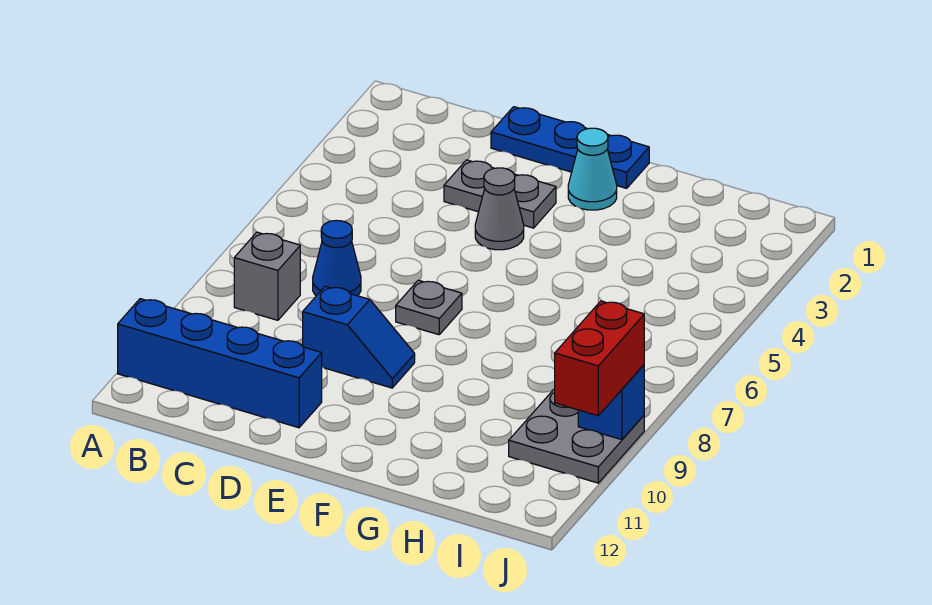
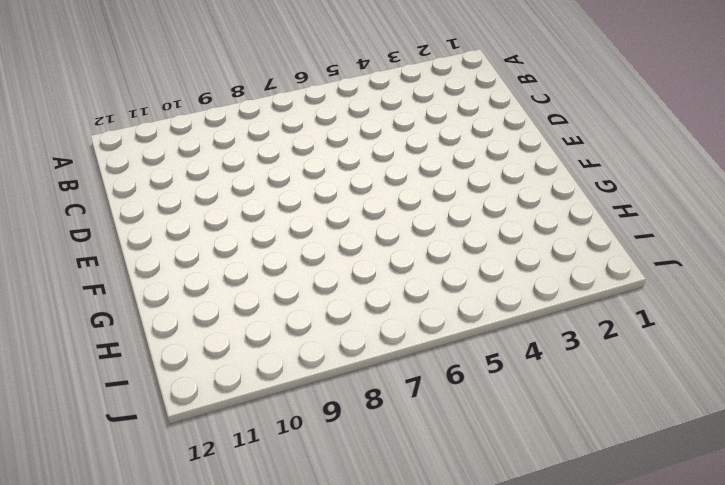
none -> blue brick A11:D11 level 1
none -> grey brick B8 level 1
none -> blue cone C7 level 1

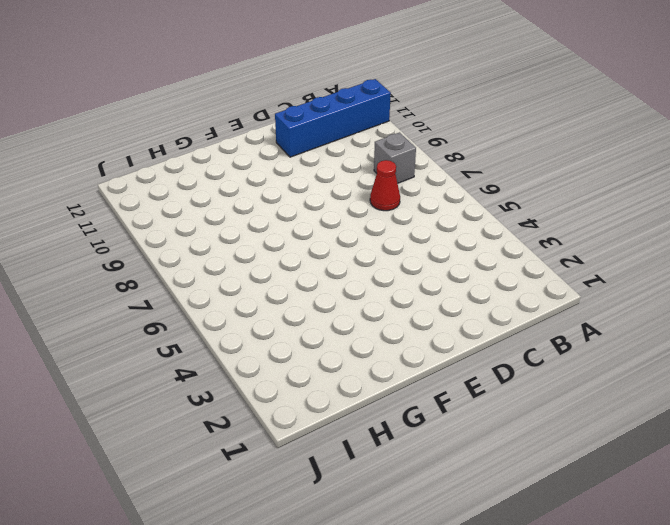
red cone C7 level 1 -> blue cone C7 level 1
none -> blue plate D1:F1 level 1
none -> grey plate D3:E3 level 1
none -> blue slope D9:E9 level 1 top D

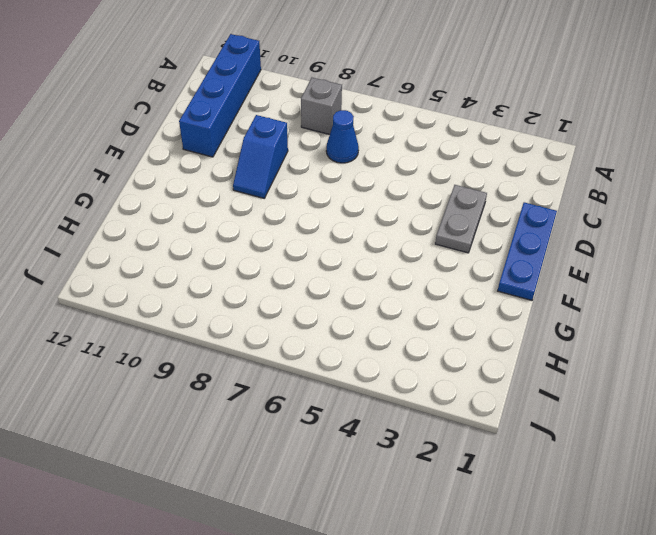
none -> grey cone E4 level 1
none -> grey plate E7 level 1
none -> cyan cone F2 level 1

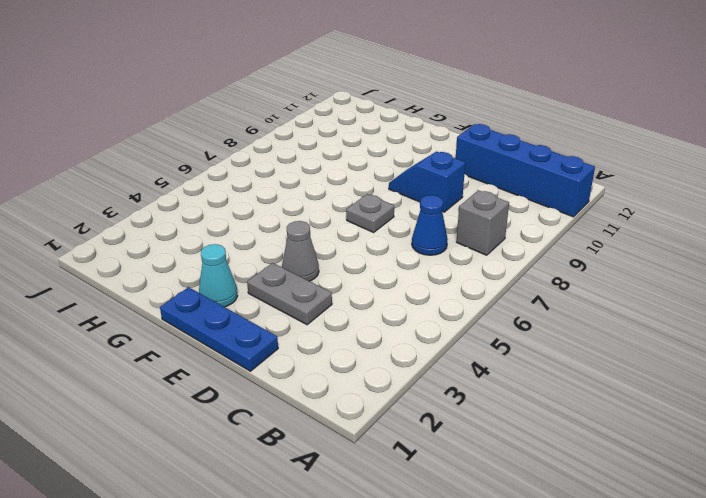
none -> grey plate I9:J10 level 1
none -> blue brick J9 level 2
none -> red brick J9:J10 level 3

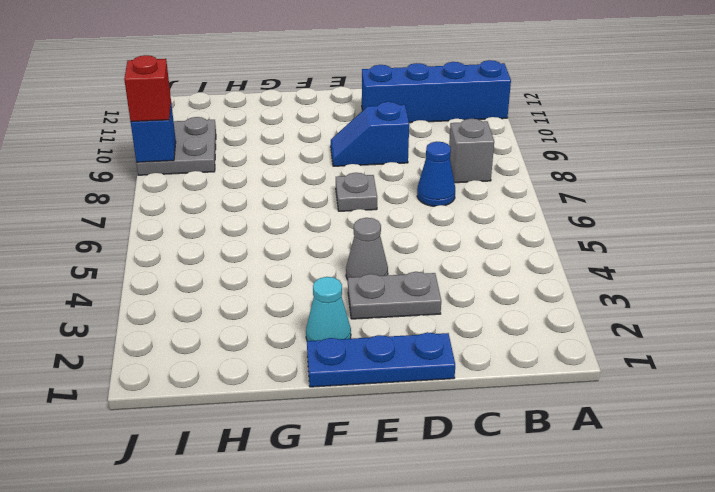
red brick J9 level 3 -> red brick J9:J10 level 3

